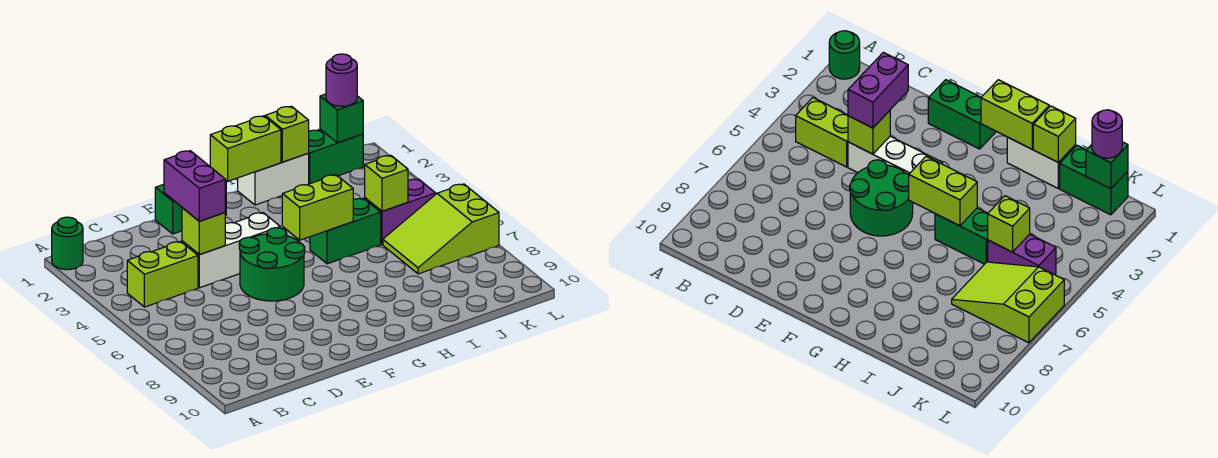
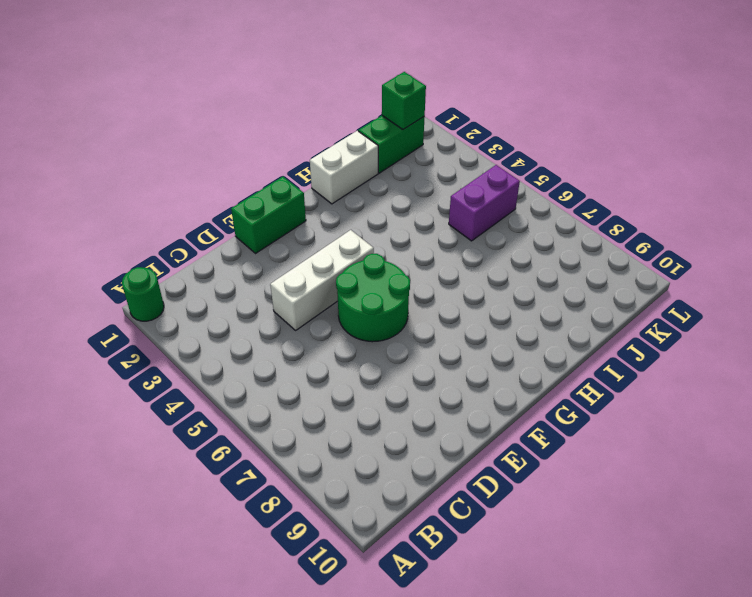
none -> lime brick B4:C4 level 1
none -> green brick H5:I5 level 1
none -> lime slope J6:L7 level 1 top L

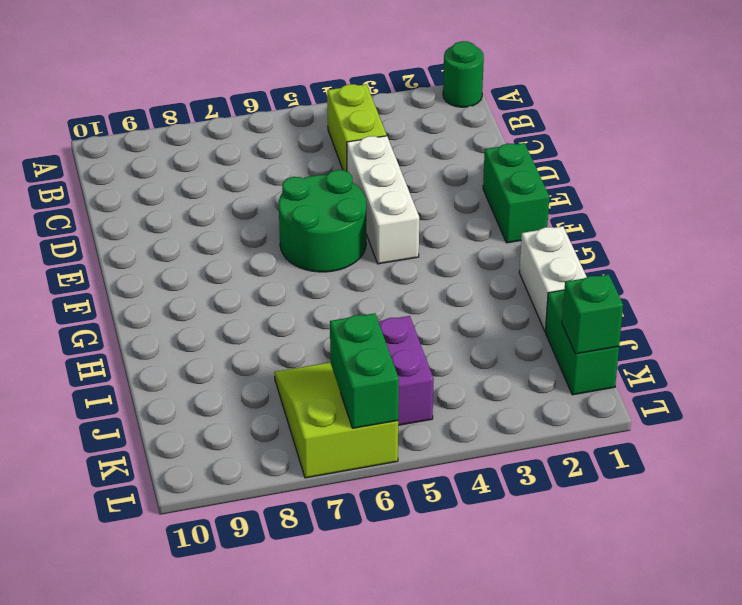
green brick K6:L6 level 2 -> green brick H5:I5 level 1
none -> lime brick D4 level 2
none -> lime brick G1:H1 level 2
none -> lime brick G5:H5 level 2

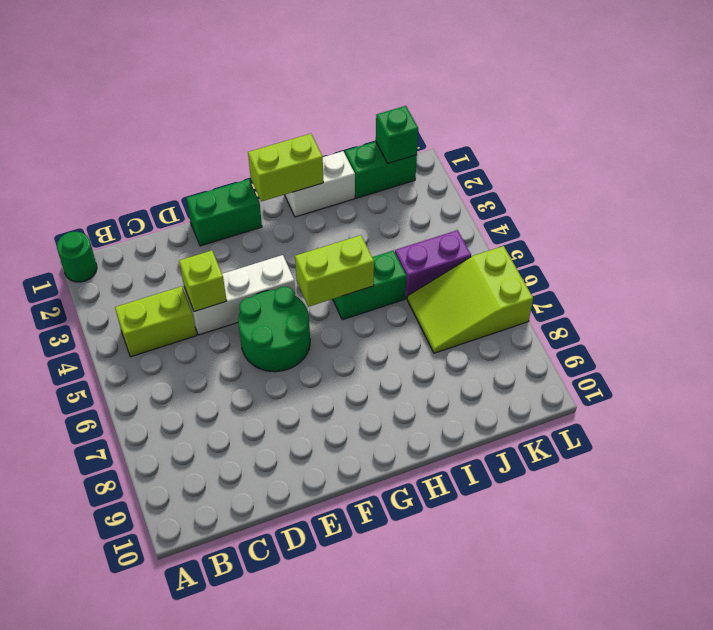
none -> lime brick I1 level 2
none -> lime brick J5 level 2
none -> purple brick D3:D4 level 3

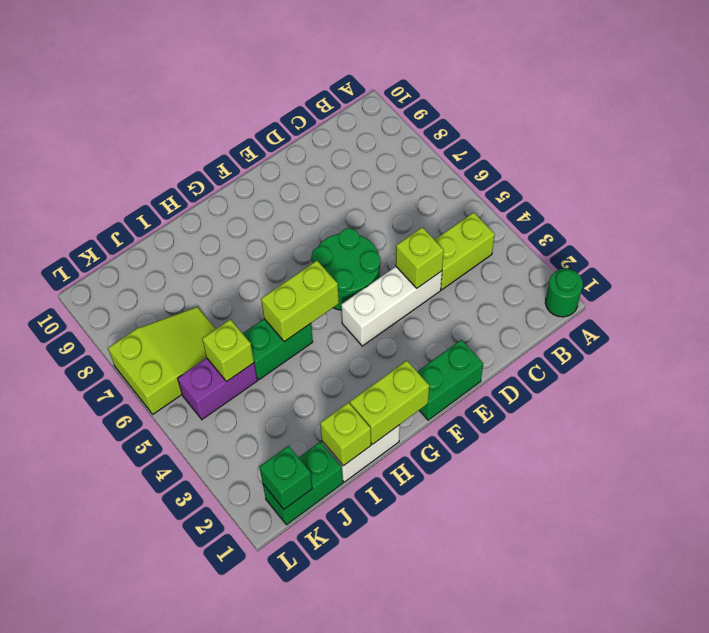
none -> purple brick D3:D4 level 3
none -> purple round brick K1 level 3

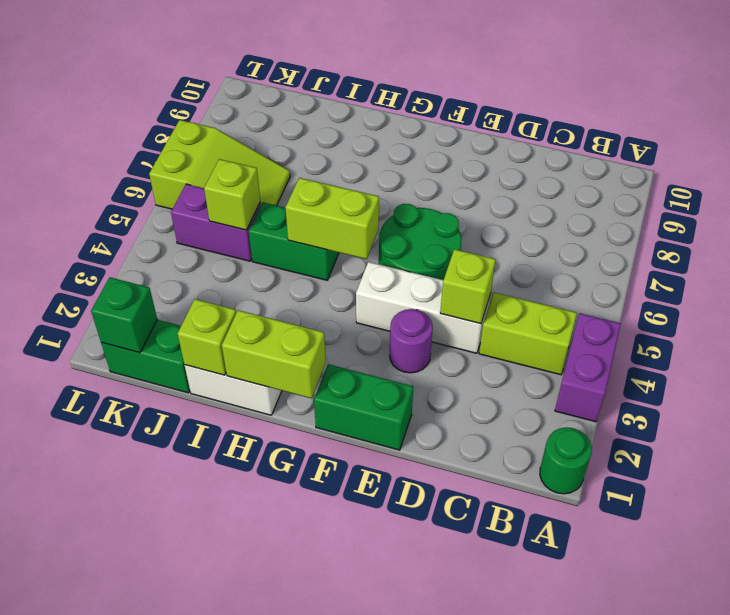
purple brick A3:A4 level 1 -> purple brick D3:D4 level 3
purple round brick E3 level 1 -> purple round brick K1 level 3

